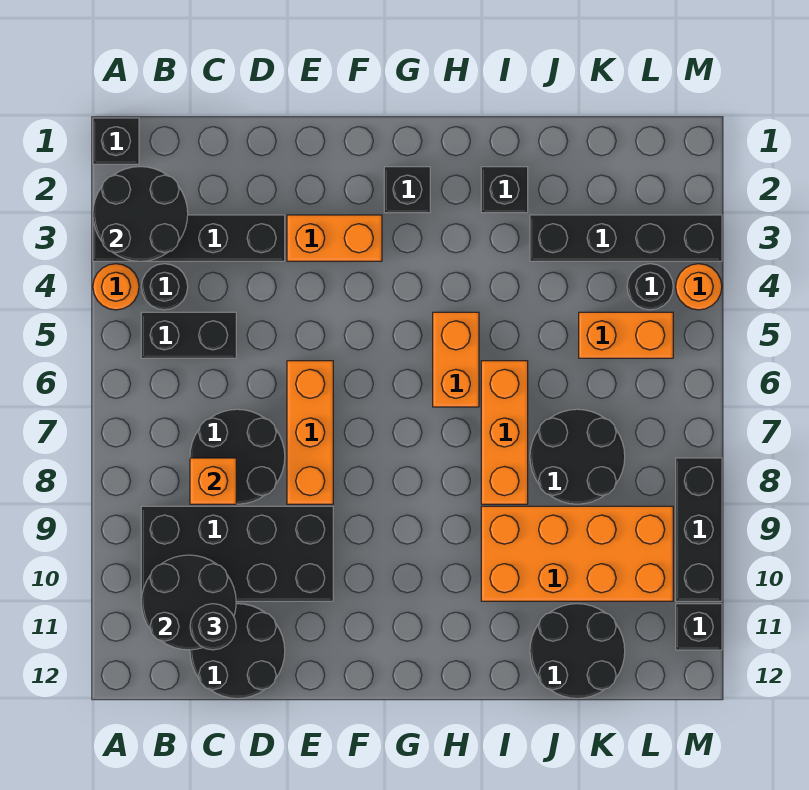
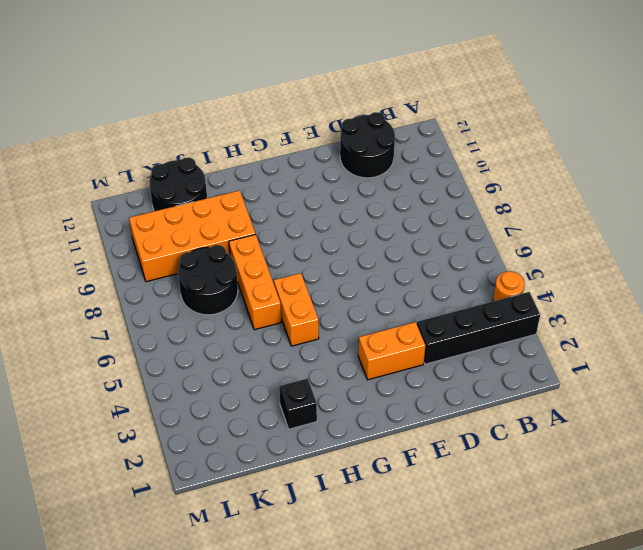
none -> black brick A1 level 1
none -> black round brick B4 level 1
none -> black brick B5:C5 level 1

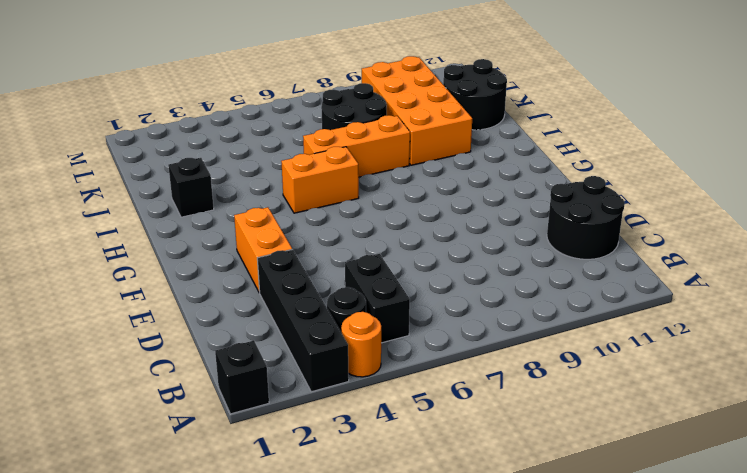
none -> black brick B9:E10 level 1
none -> black round brick C7:D8 level 1
none -> orange brick E6:E8 level 1

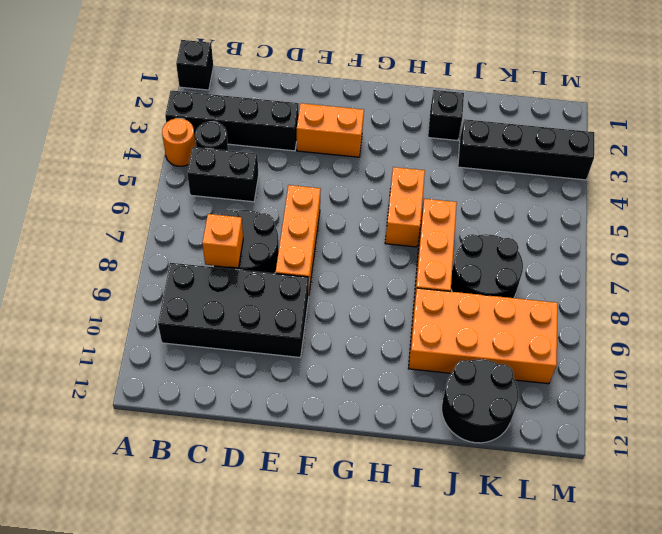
none -> black round brick C11:D12 level 1
none -> black brick G2 level 1
none -> orange brick K5:L5 level 1

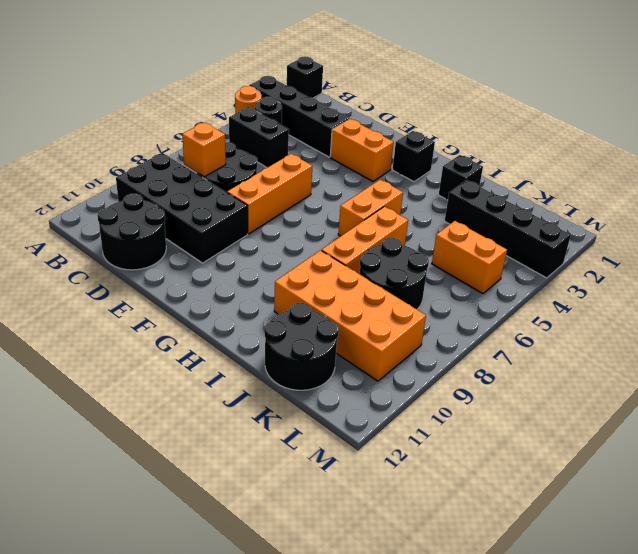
none -> black round brick L4 level 1
none -> orange round brick M4 level 1
none -> black brick M8:M10 level 1

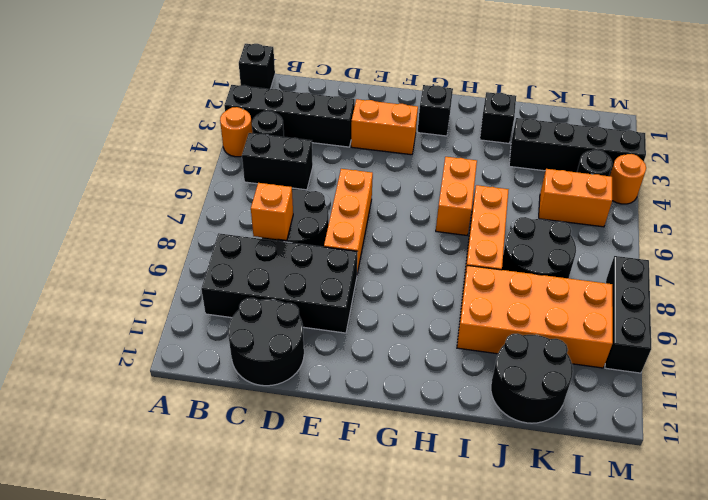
none -> black brick M11 level 1
none -> black round brick A2:B3 level 2
none -> black round brick B10:C11 level 2

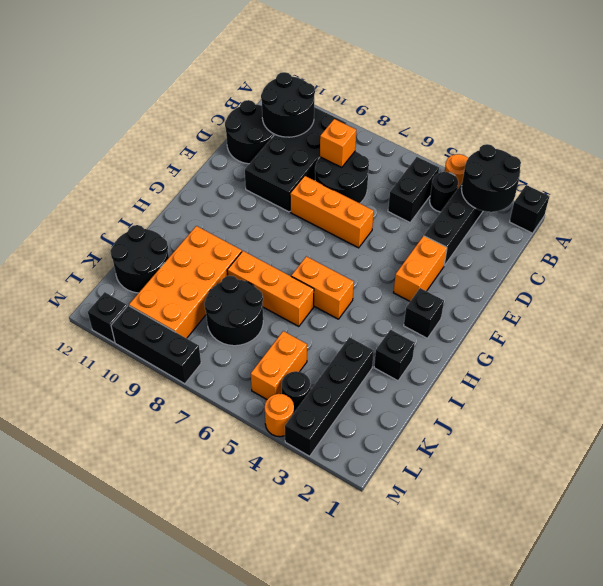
none -> black round brick C11 level 3

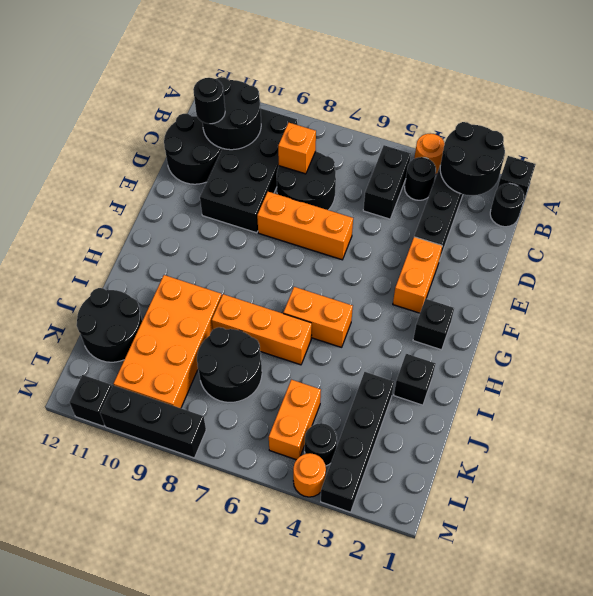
black round brick B1 level 1 -> none

